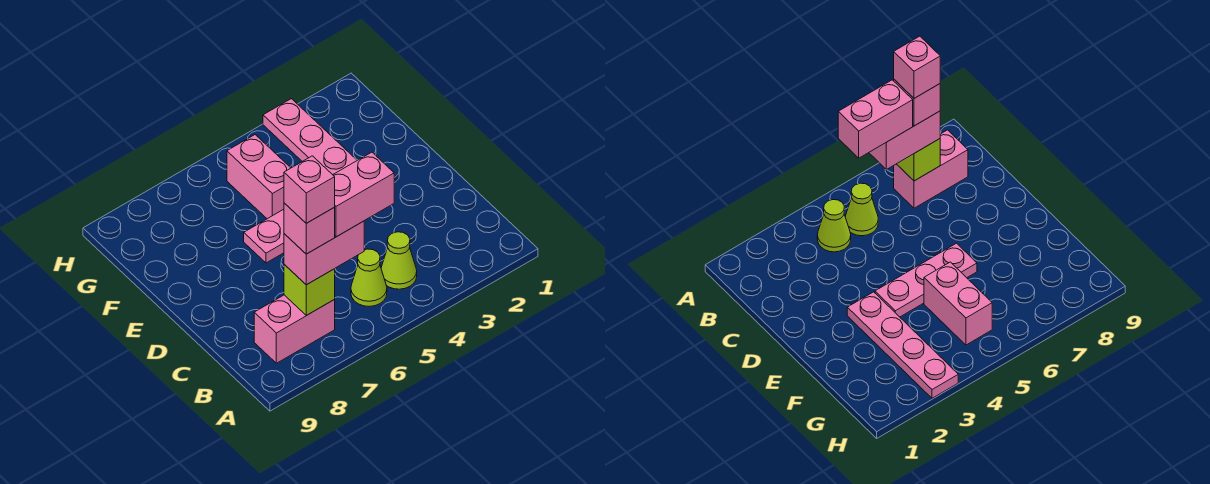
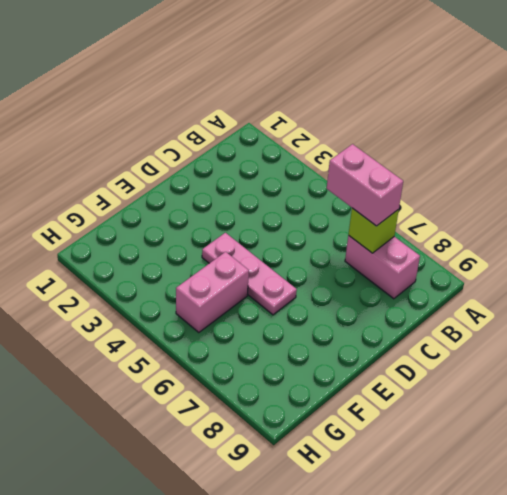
none -> lime cone B4 level 1
none -> lime cone B5 level 1

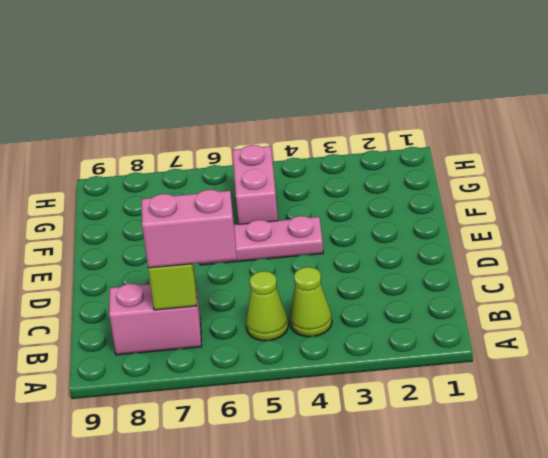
none -> pink plate E3:H3 level 1
none -> pink brick B5:B6 level 4

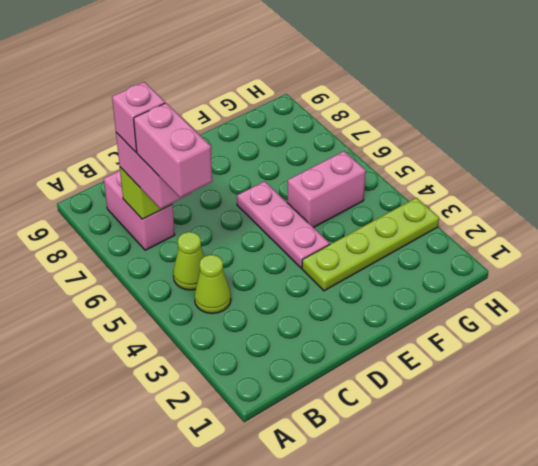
lime plate E3:H3 level 1 -> pink plate E3:H3 level 1
none -> pink brick B7 level 5

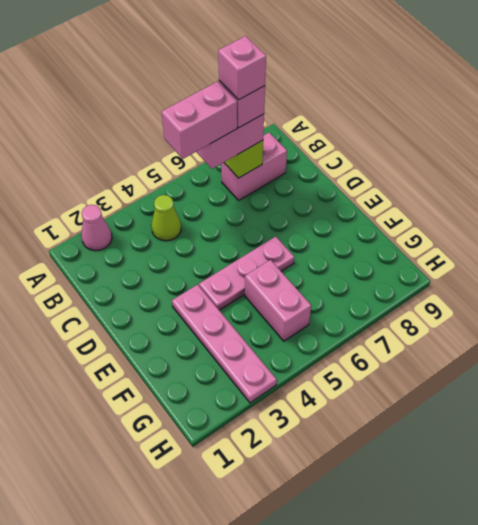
pink cone A2 level 1 -> none
none -> lime cone B5 level 1

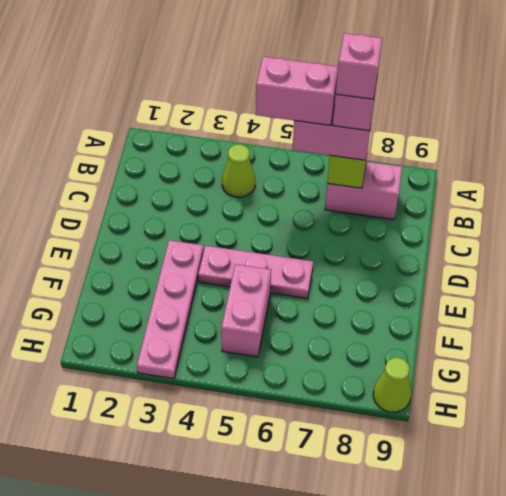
lime cone H9 level 1 -> lime cone B5 level 1

